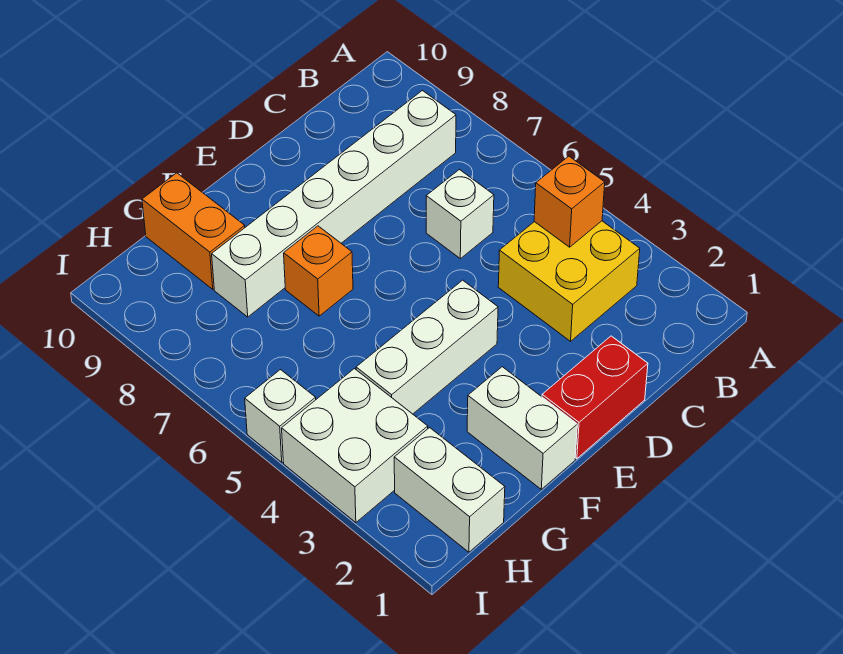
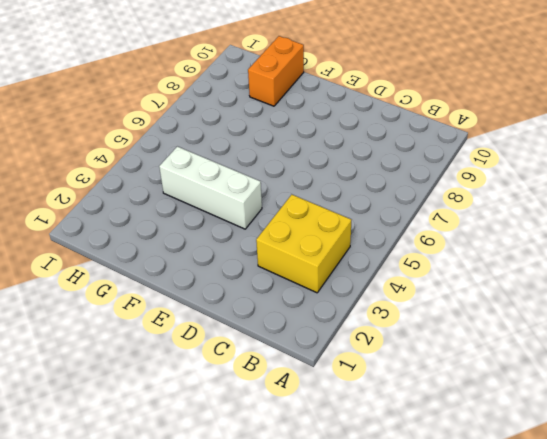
none -> white brick B8:G8 level 1
none -> white brick C6 level 1
none -> red brick D1:E1 level 1

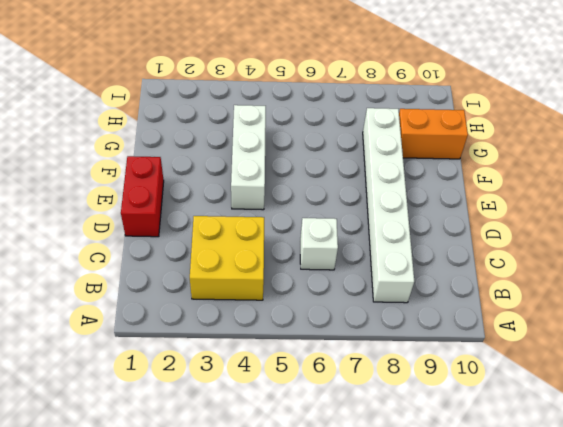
none -> white brick F1:F2 level 1
none -> orange brick F7 level 1
none -> white brick H1:H2 level 1

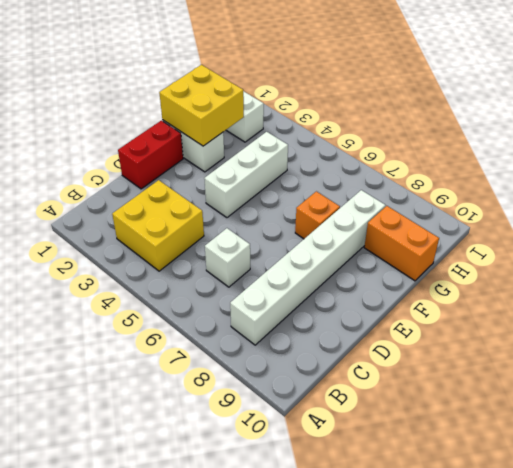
yellow brick F1:G2 level 2 -> none
none -> white brick H3:I4 level 1
none -> white brick I5 level 1
none -> orange brick B4 level 2

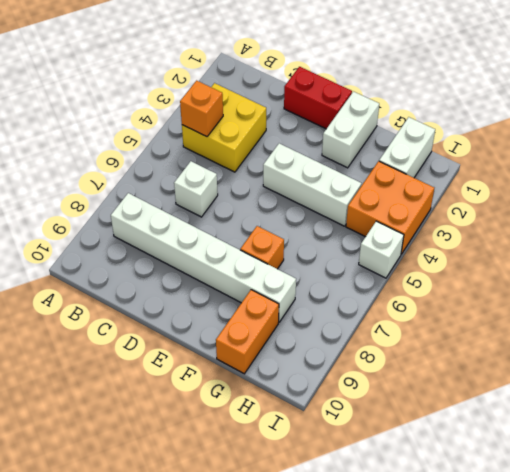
orange brick H3:I4 level 1 -> white brick H3:I4 level 1

